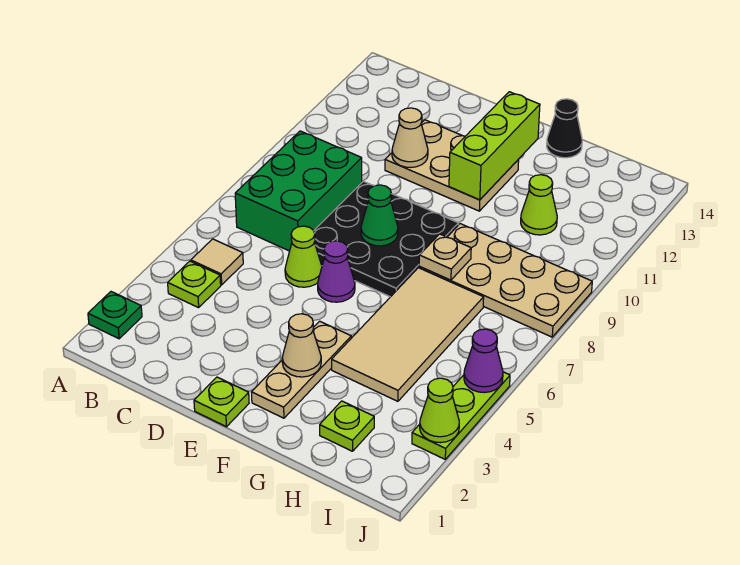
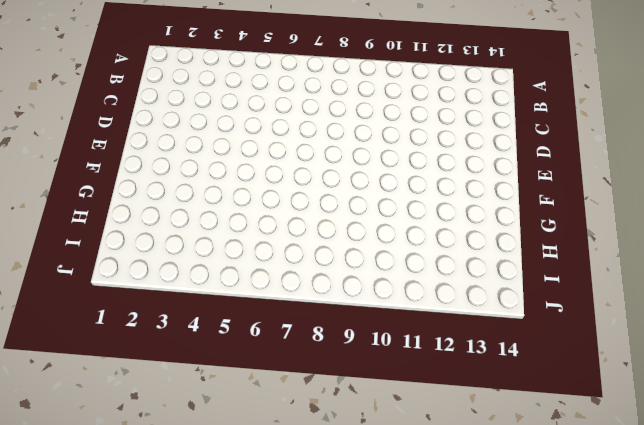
none -> green plate A2 level 1
none -> lime plate B4 level 1
none -> tan tile B5 level 1

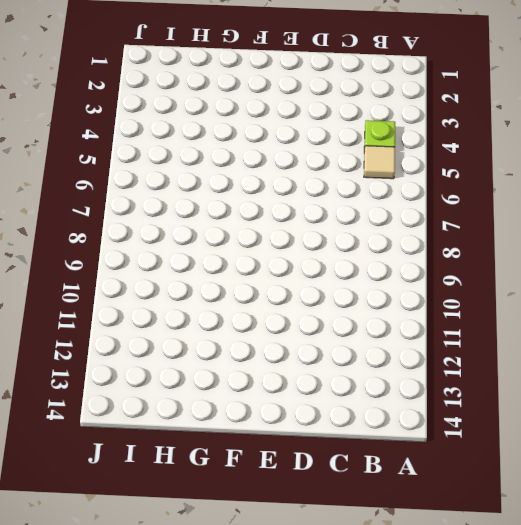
none -> green plate A2 level 1
none -> green brick B7:C9 level 1
none -> lime cone D6 level 1

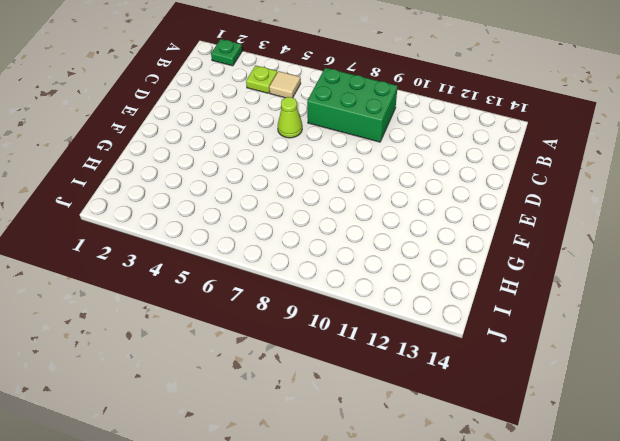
none -> black plate D7:F9 level 1
none -> tan plate D11:F12 level 1
none -> lime plate E1 level 1

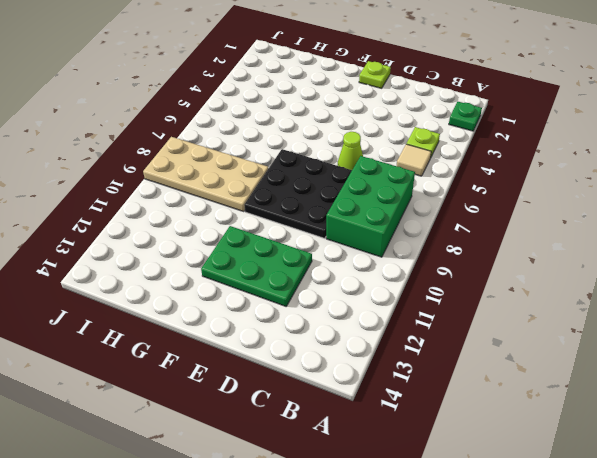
green plate D11:F12 level 1 -> tan plate D11:F12 level 1
none -> purple cone E6 level 1
none -> tan plate F2:F4 level 1
none -> tan tile G4:H7 level 1

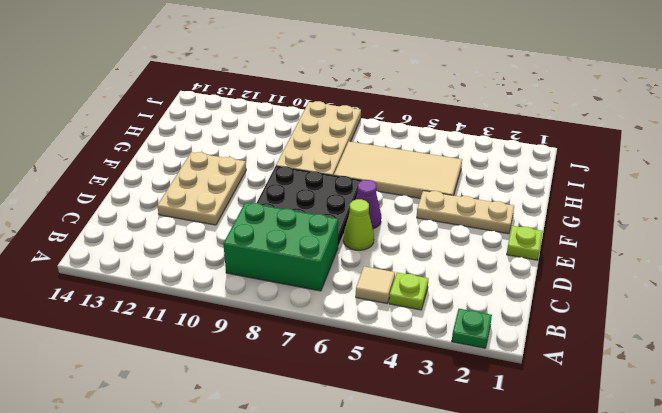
none -> black cone G14 level 1
none -> lime plate H2 level 1
none -> lime cone H11 level 1

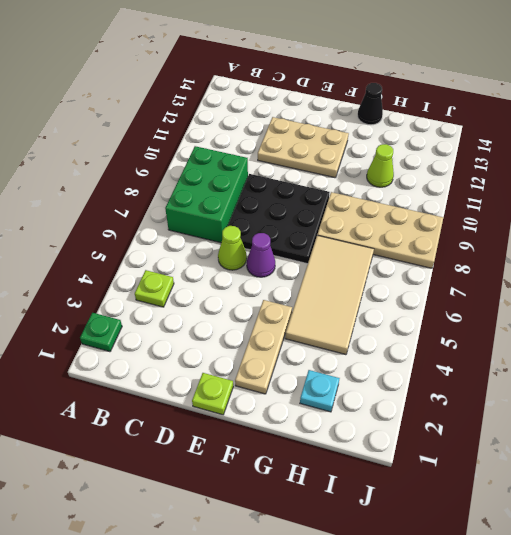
cyan plate H2 level 1 -> lime plate H2 level 1
none -> tan tile B5 level 1
none -> lime plate J3:J5 level 1
none -> tan cone D11 level 2

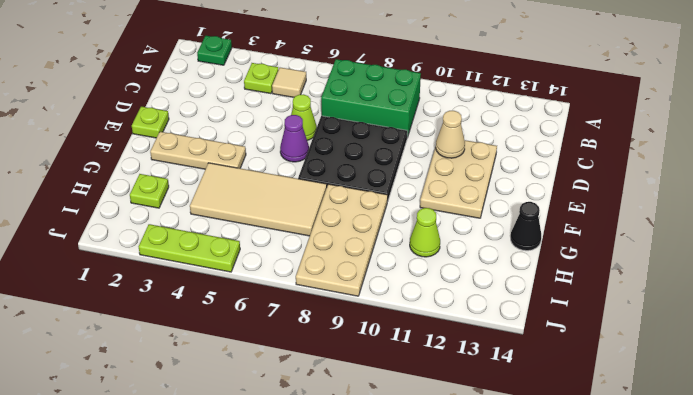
none -> green cone E8 level 2
none -> tan cone F3 level 2
none -> lime brick F11:F13 level 2

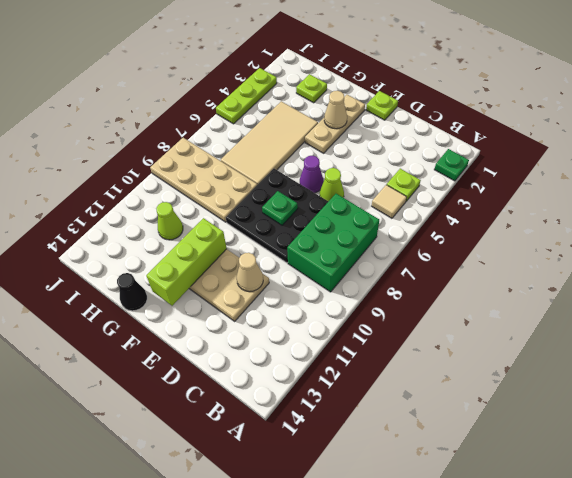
green plate E8 level 2 -> green cone E8 level 2
none -> tan plate G8 level 2
none -> lime cone J3 level 2
none -> purple cone J5 level 2

